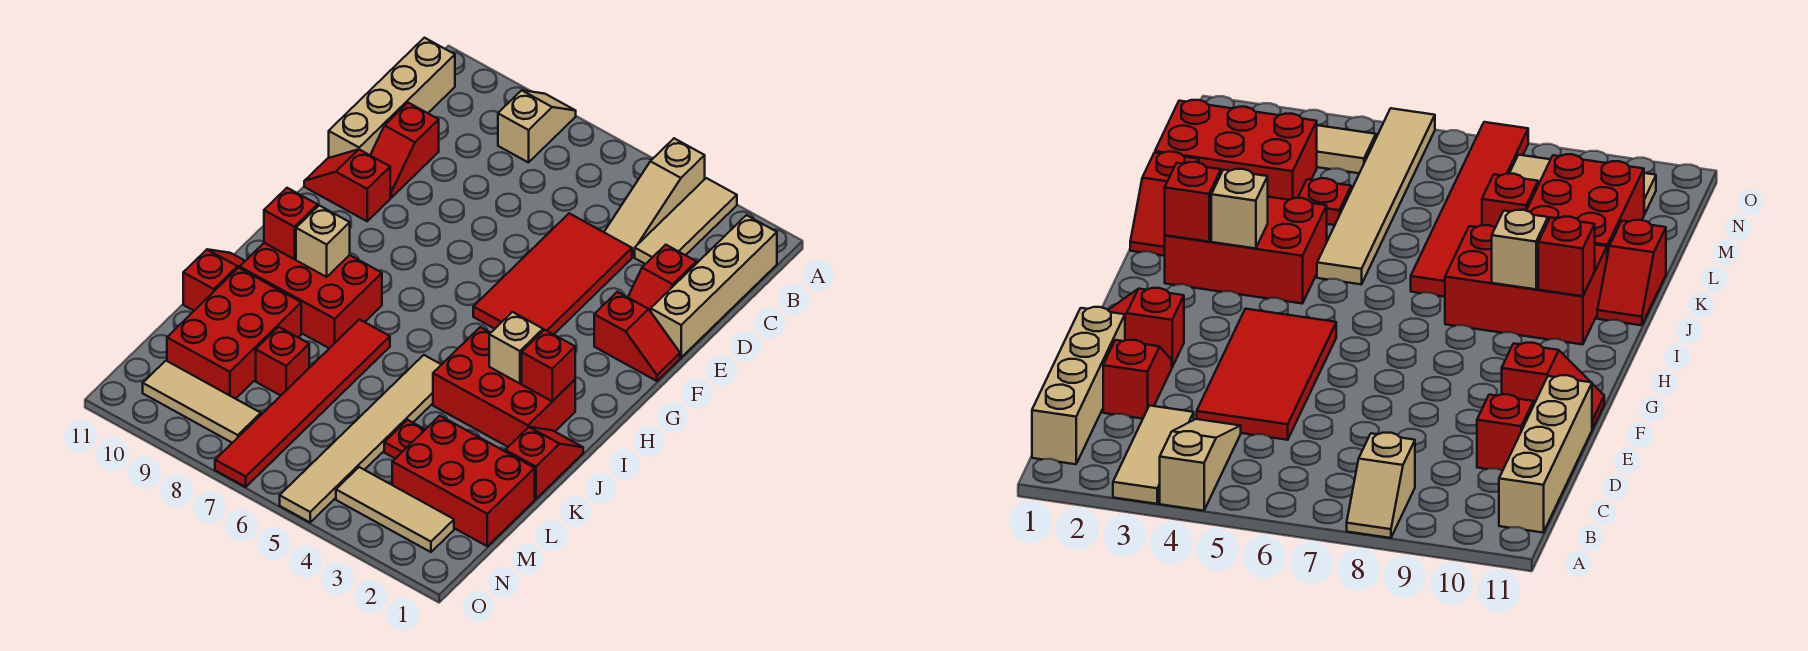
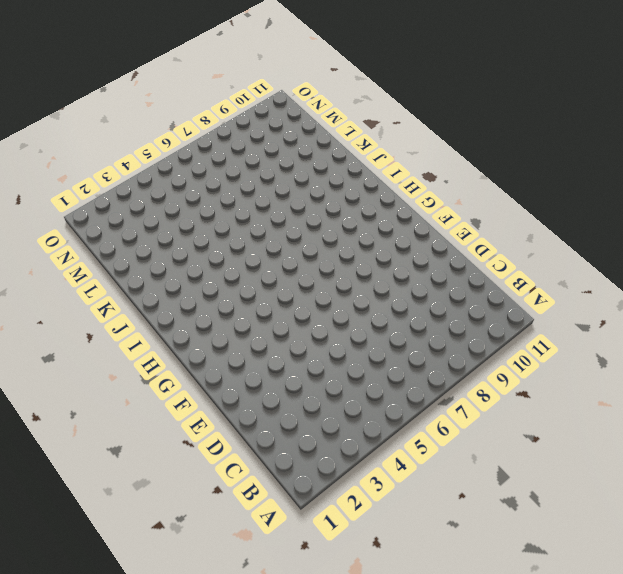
none -> tan tile A3:C3 level 1
none -> tan slope A4:C4 level 1 top A
none -> tan slope A8:B8 level 1 top B

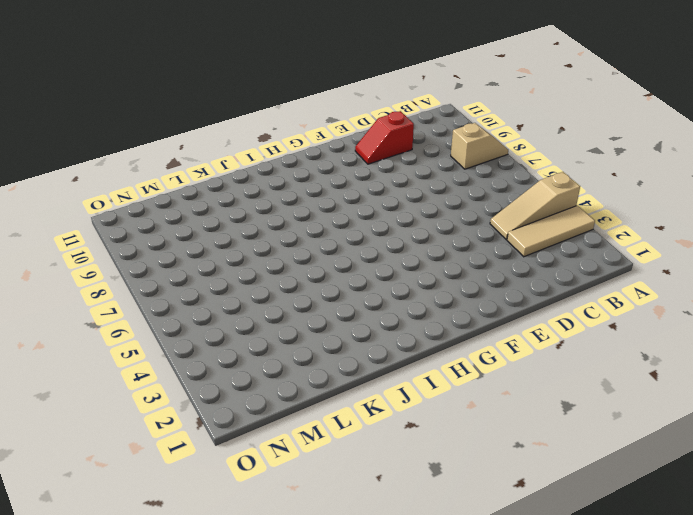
none -> tan brick B1:E1 level 1
none -> tan brick B11:E11 level 1
none -> red slope D2:E2 level 1 top D

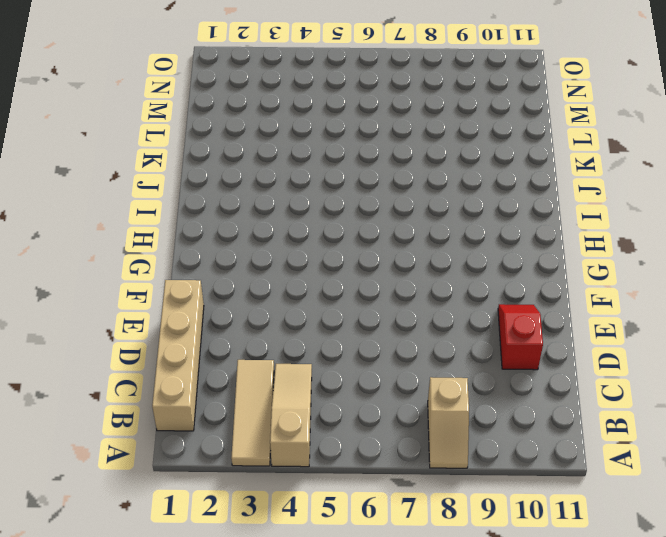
none -> tan brick B11:E11 level 1
none -> red slope D2:E2 level 1 top D
none -> red tile D4:G5 level 1

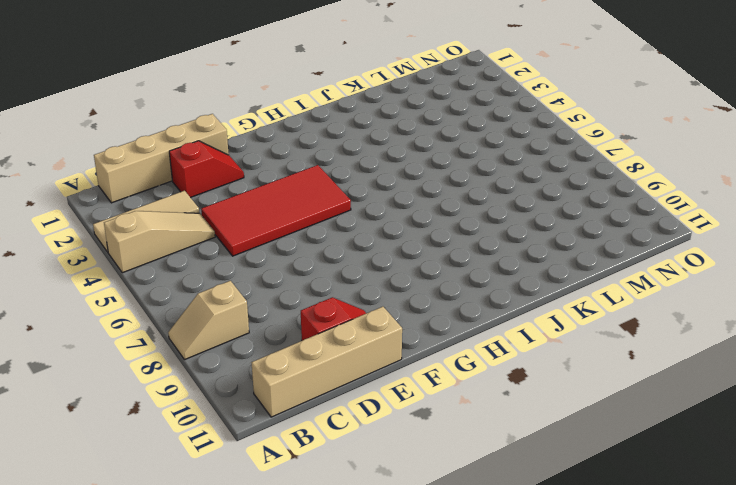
none -> red slope F1:F2 level 1 top 2
none -> red slope F10:F11 level 1 top 10
none -> red brick I2:J4 level 1

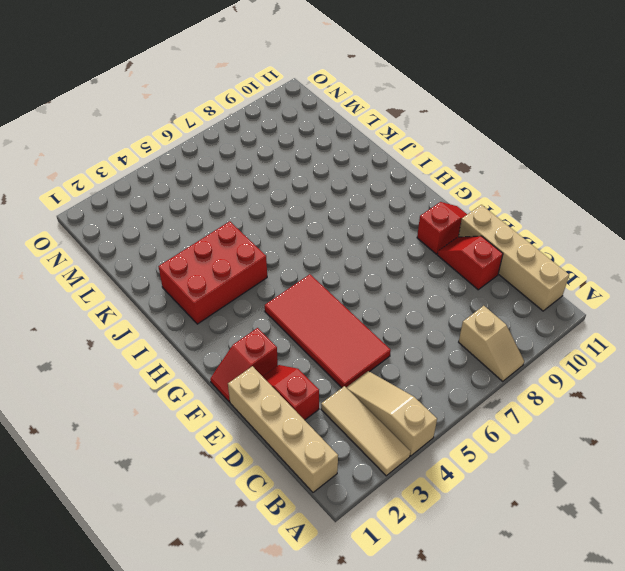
none -> red brick I8:J10 level 1
none -> red slope J1:K1 level 1 top K
none -> tan tile J5:O5 level 1

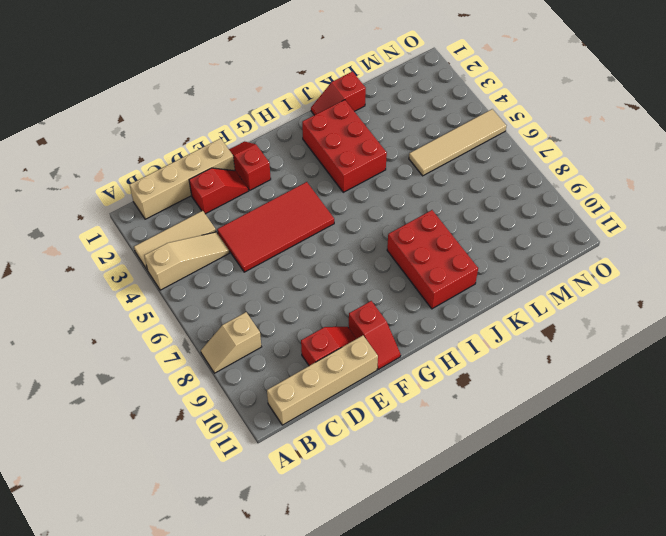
tan tile L5:O5 level 1 -> tan tile J5:O5 level 1
none -> red tile J7:O7 level 1
none -> red slope J11:K11 level 1 top K
none -> red brick K9:M10 level 1

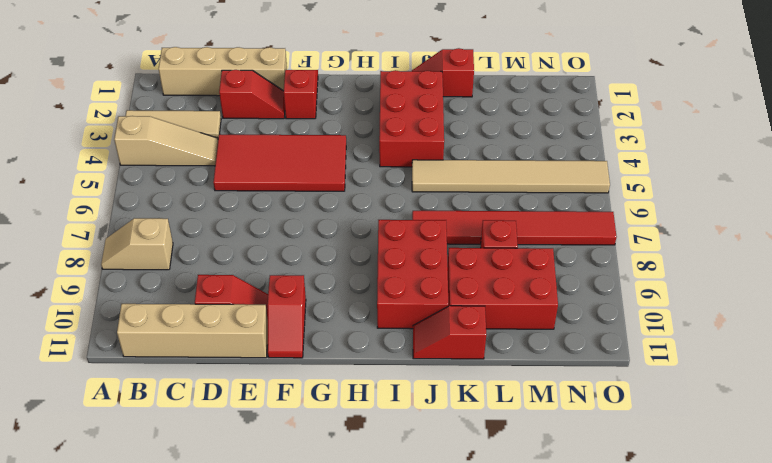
none -> red brick L1:M3 level 1
none -> red plate L4 level 1
none -> tan tile N2:N4 level 1

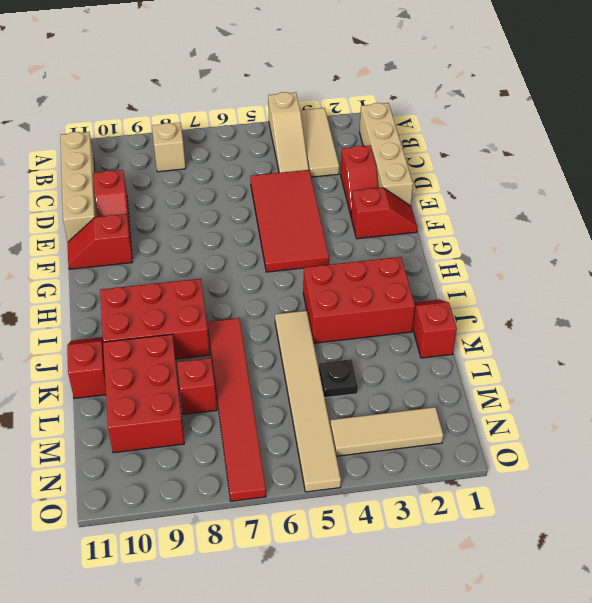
black plate L4 level 1 -> red plate L4 level 1
none -> red brick L1:M3 level 1
none -> tan tile N8:N10 level 1
none -> red brick I2 level 2

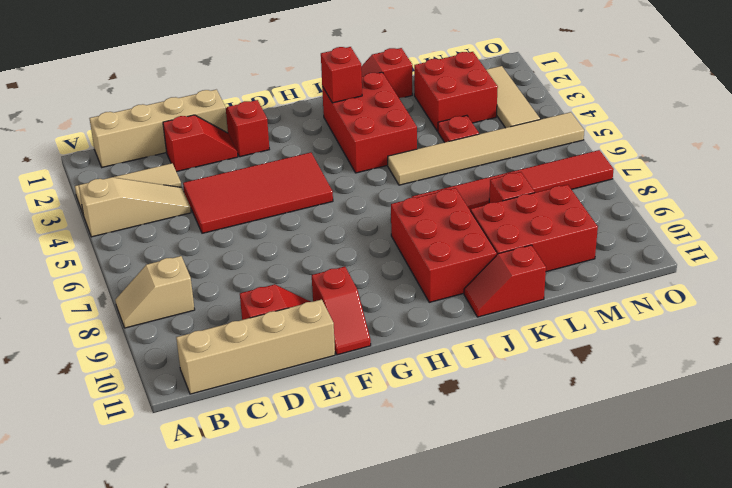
red brick L2:M3 level 1 -> red brick L1:M3 level 1
none -> tan tile N8:N10 level 1
none -> tan brick I3 level 2
none -> tan brick I9 level 2

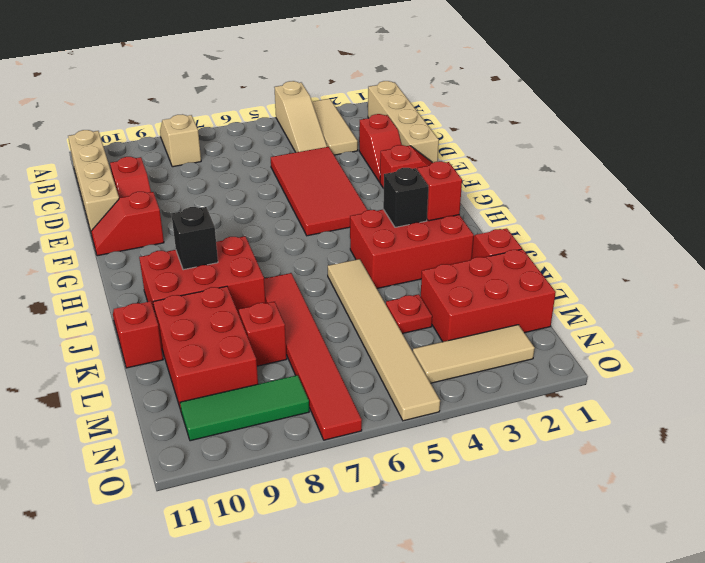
black brick I3 level 2 -> tan brick I3 level 2
black brick I9 level 2 -> tan brick I9 level 2
green tile N8:N10 level 1 -> tan tile N8:N10 level 1
none -> red brick I10 level 2

